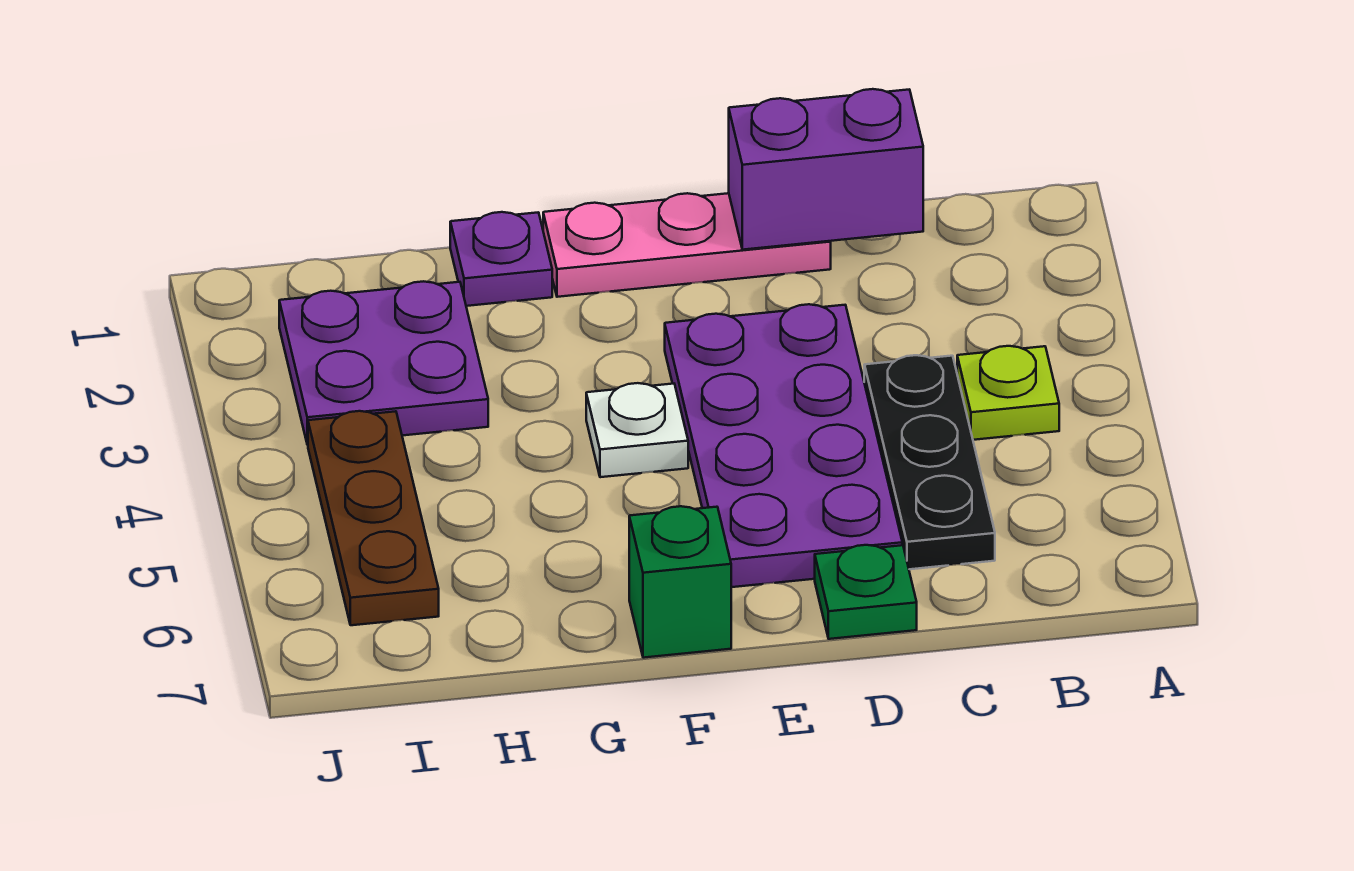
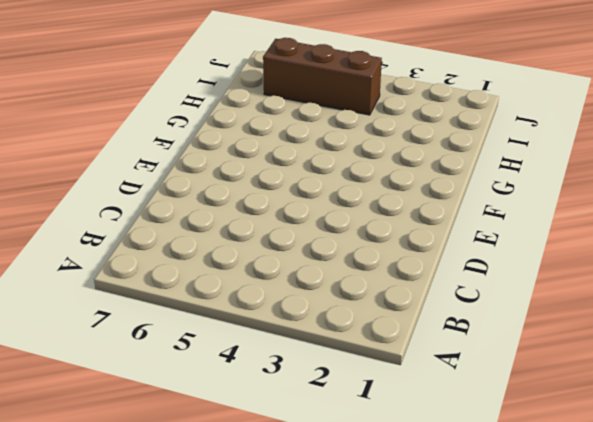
brown brick I4:I6 level 1 -> brown plate I4:I6 level 1
none -> lime plate B4 level 1
none -> black plate C4:C6 level 1

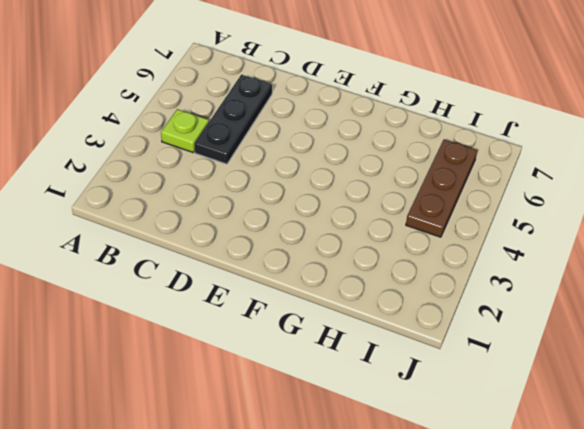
none -> pink plate D1:F1 level 1
none -> purple plate D3:E6 level 1

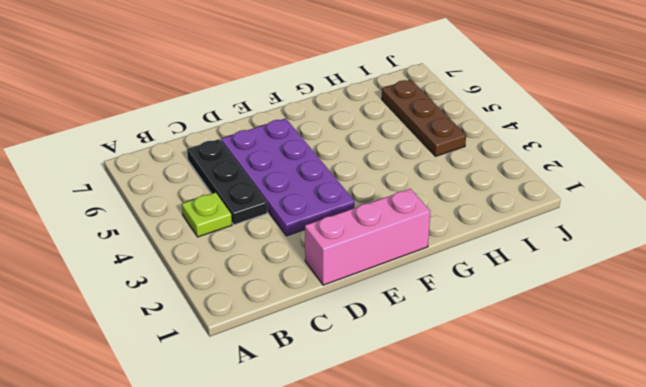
pink brick D1:F1 level 1 -> pink plate D1:F1 level 1
none -> green plate D7 level 1
none -> white plate F4 level 1

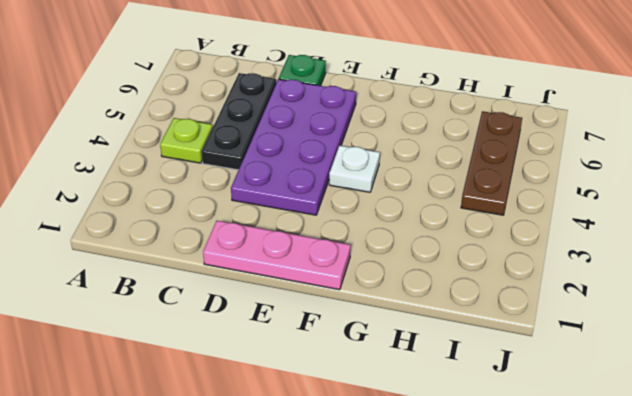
none -> green brick F7 level 1
none -> purple plate G1 level 1

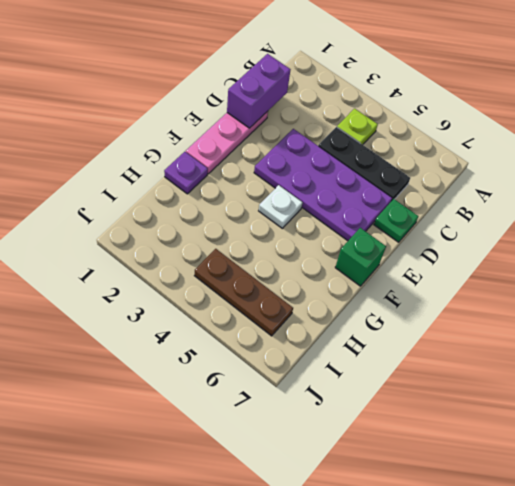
none -> purple plate H2:I3 level 1

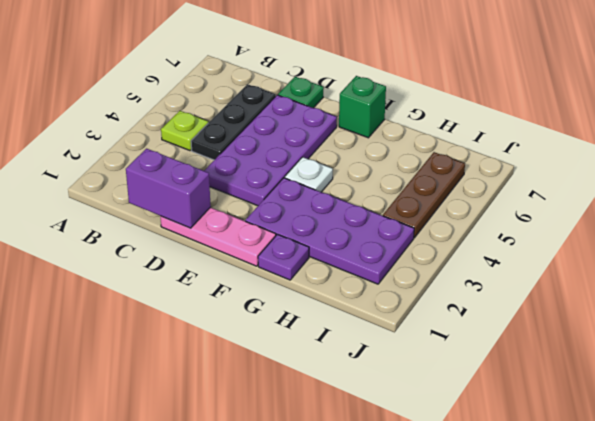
purple plate F2:I3 level 1 -> purple plate H2:I3 level 1

